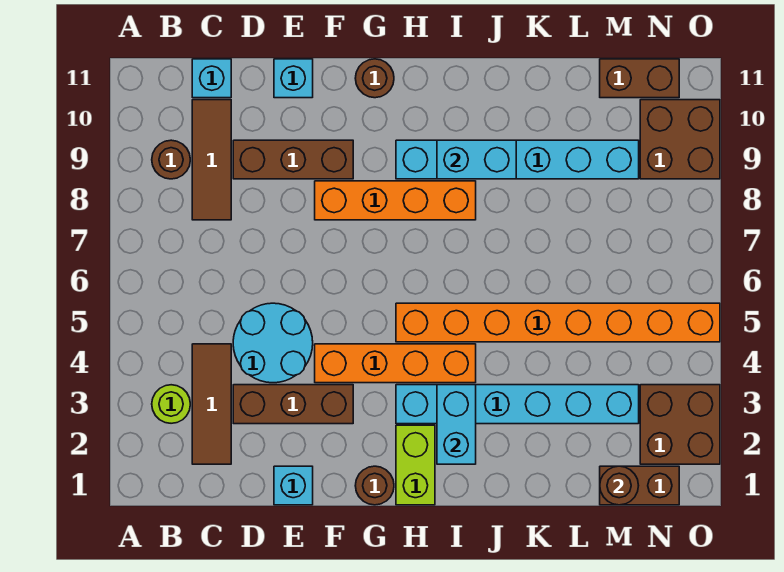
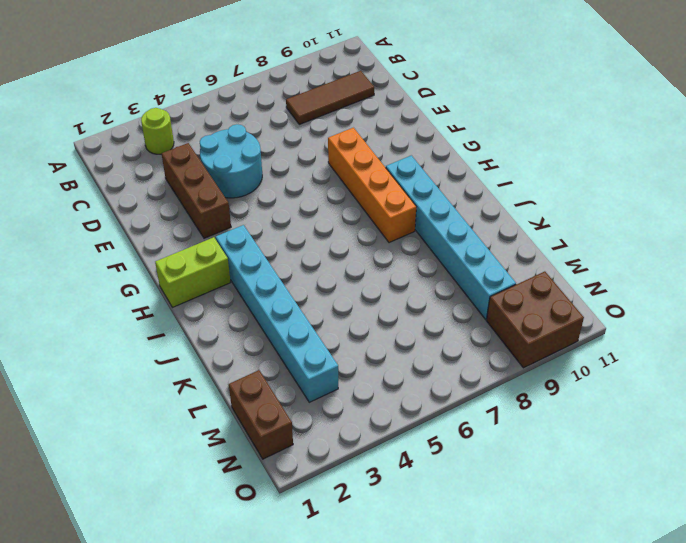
none -> brown round brick B9 level 1
none -> brown tile C2:C4 level 1
none -> cyan brick C11 level 1

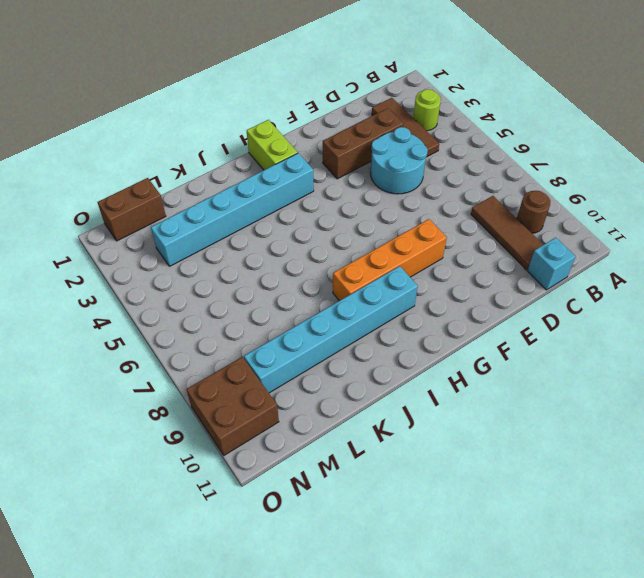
none -> brown brick D9:F9 level 1
none -> cyan brick E1 level 1
none -> cyan brick E11 level 1

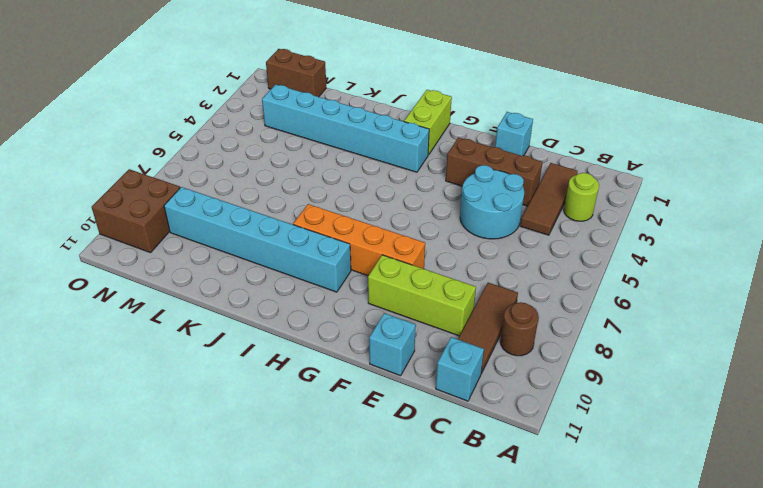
lime brick D9:F9 level 1 -> brown brick D9:F9 level 1
none -> orange brick F4:I4 level 1
none -> brown round brick G1 level 1
none -> brown round brick G11 level 1

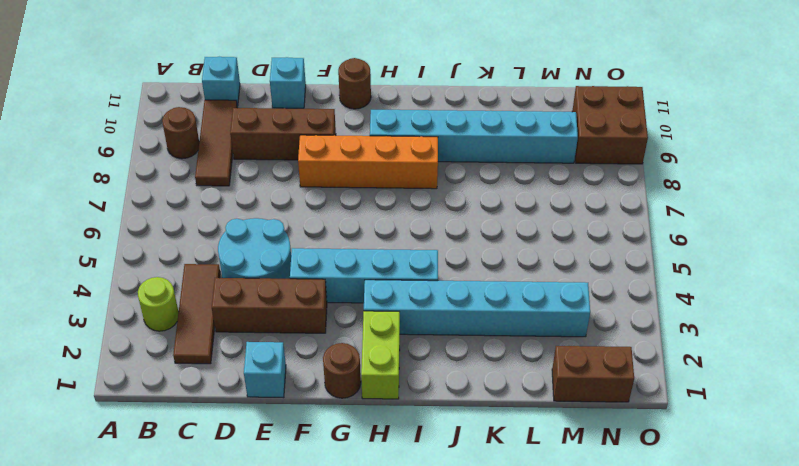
cyan brick F4:I4 level 1 -> orange brick F4:I4 level 1
none -> orange brick H5:O5 level 1
none -> brown brick M11:N11 level 1
none -> brown brick N2:O3 level 1

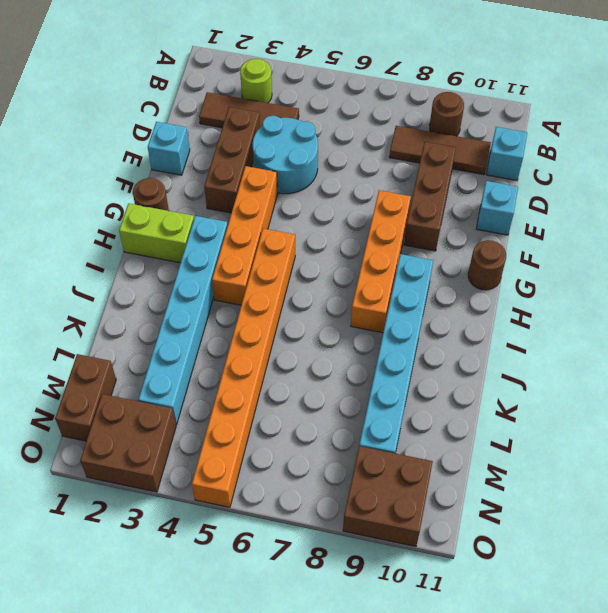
none -> brown brick M11:N11 level 1
none -> cyan brick I2:I3 level 2
none -> cyan brick I9:J9 level 2

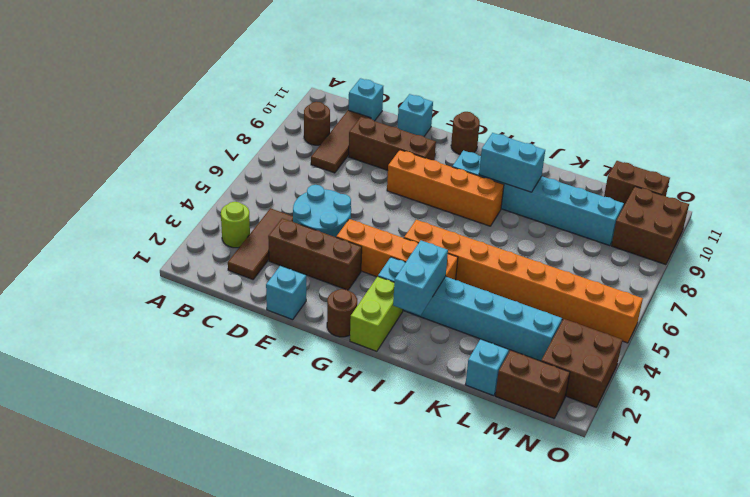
cyan brick L1 level 1 -> none
none -> brown round brick M1 level 2

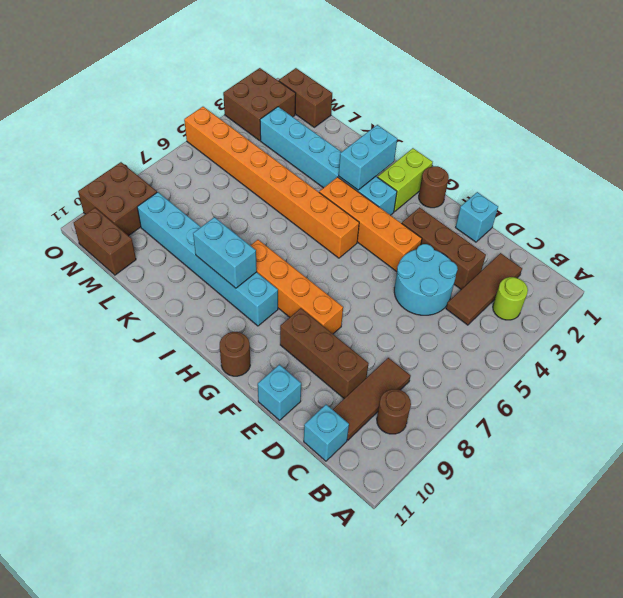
none -> brown round brick M1 level 2

